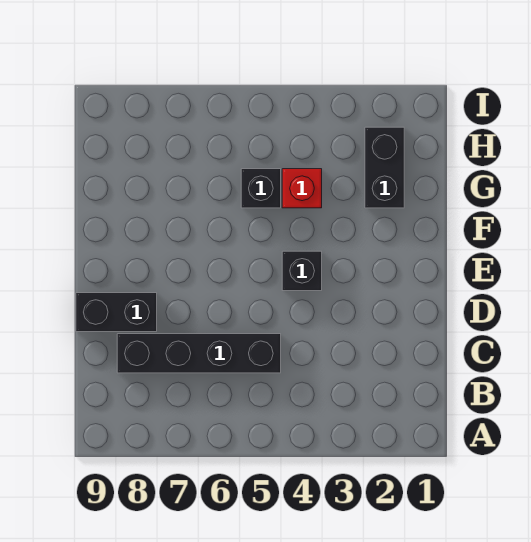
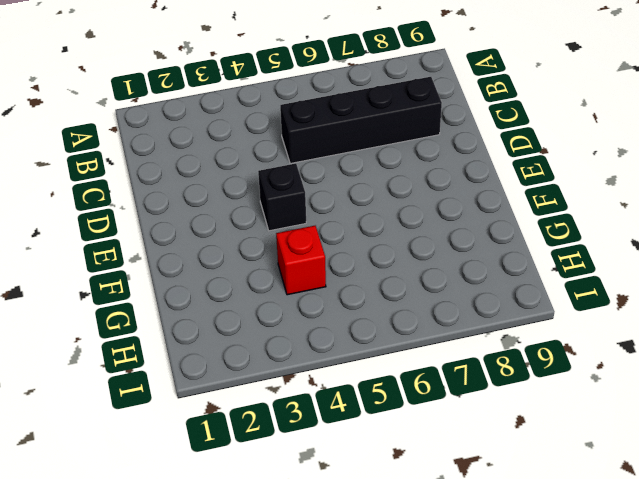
none -> black brick D8:D9 level 1
none -> black brick G2:H2 level 1

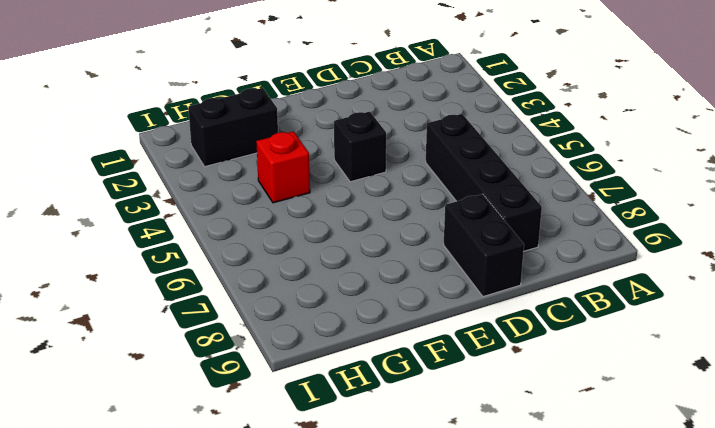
none -> black brick G5 level 1

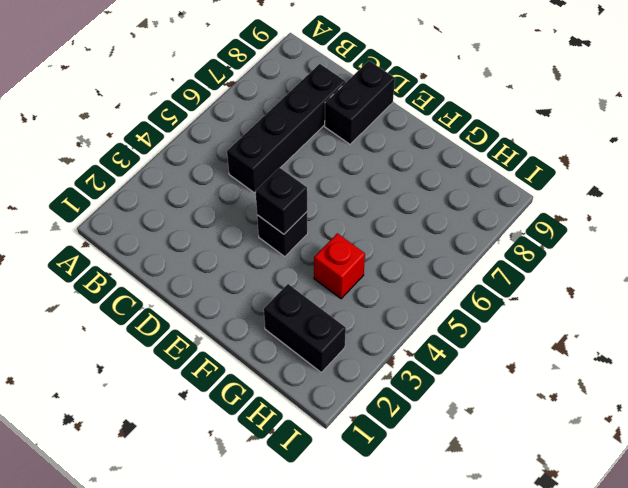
black brick E4 level 2 -> black brick G5 level 1

